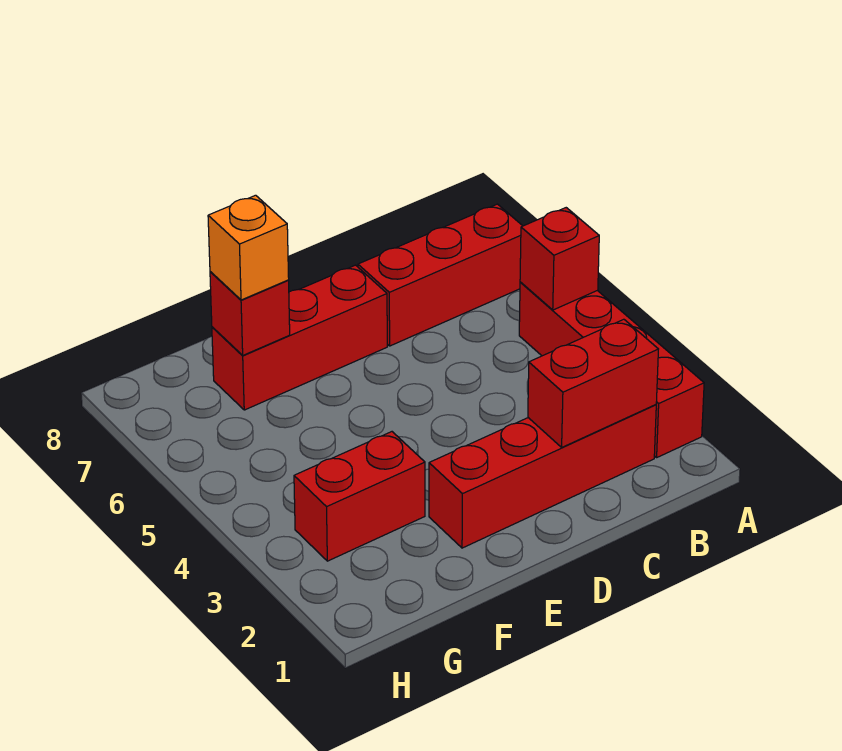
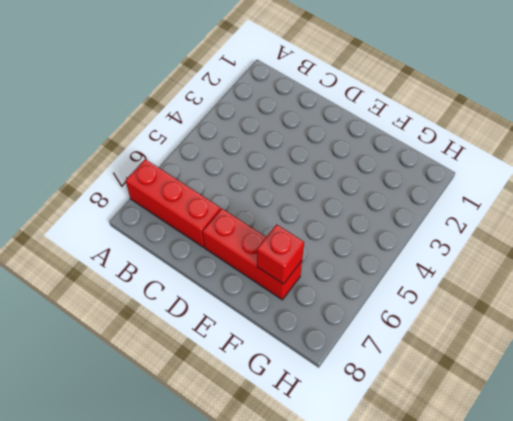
none -> red brick A2:A5 level 1
none -> red brick B2:E2 level 1

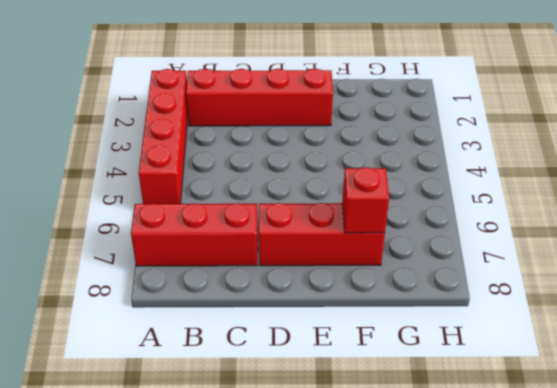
none -> red brick F3:G3 level 1
none -> red brick A5 level 2

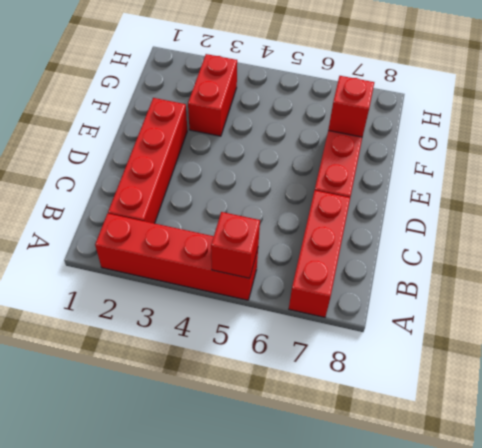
none -> red brick B2:C2 level 2
none -> orange brick F7 level 3

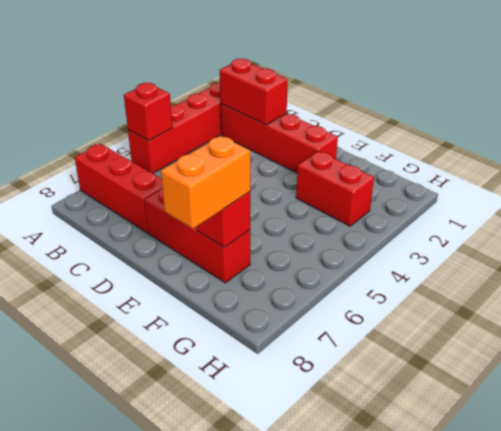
orange brick F7:F8 level 3 -> orange brick F7 level 3

